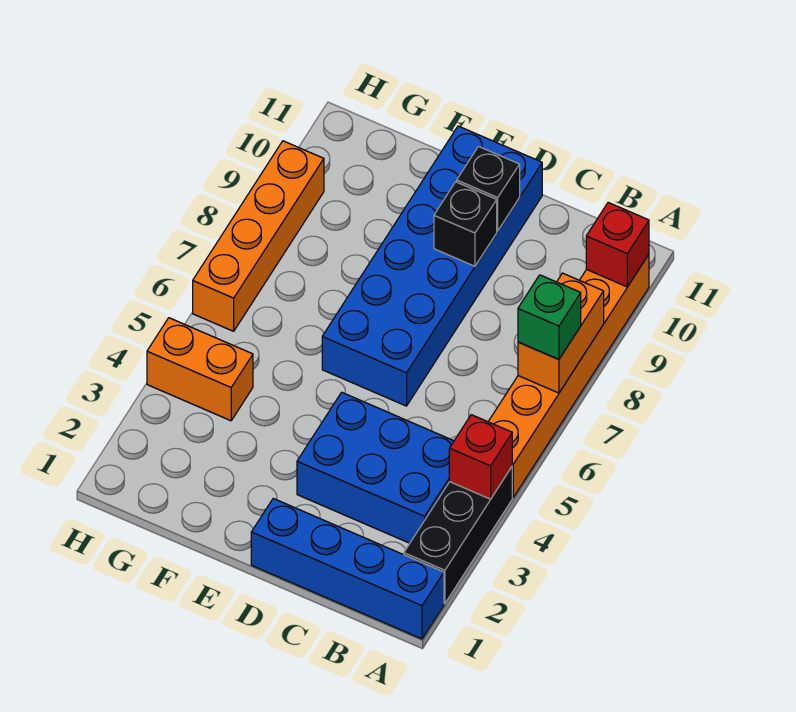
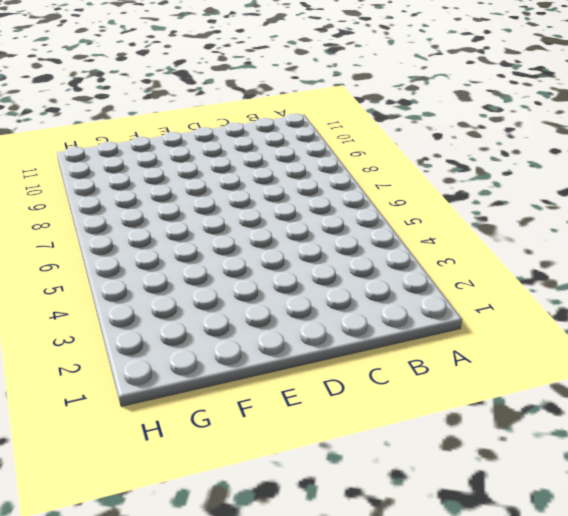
none -> blue brick A1:D1 level 1
none -> black brick A2:A4 level 1
none -> orange brick A5:A10 level 1

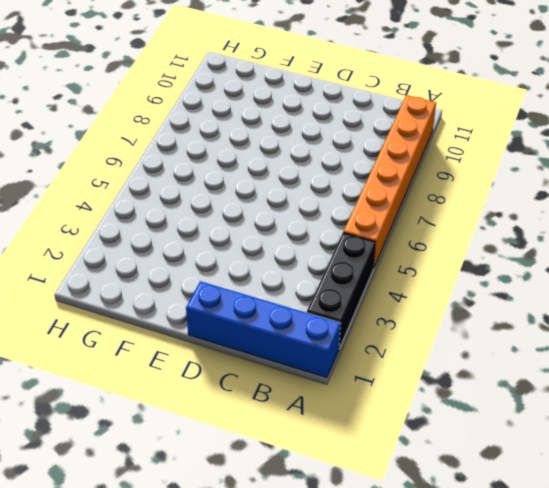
none -> blue brick B3:D4 level 1
none -> blue brick D6:E11 level 1
none -> orange brick G4:H4 level 1

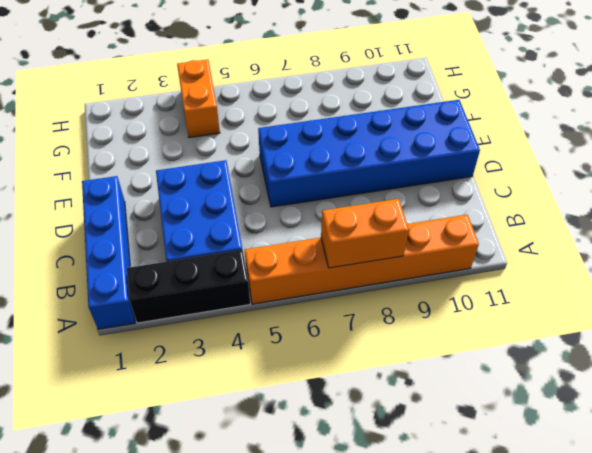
none -> orange brick H6:H9 level 1
none -> red brick A4 level 2
none -> red brick A10 level 2

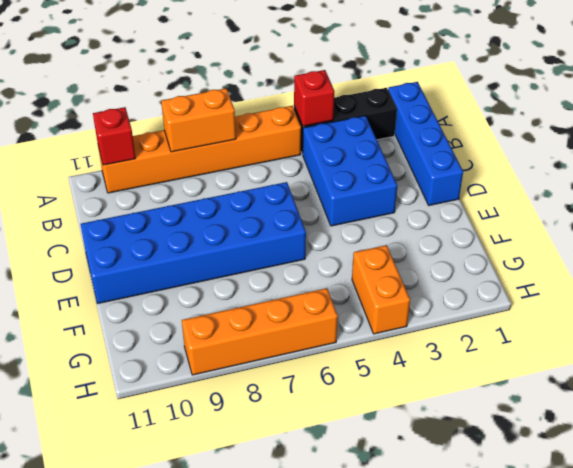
none -> black brick D9 level 2
none -> black brick D10 level 2
none -> green brick A7 level 3

